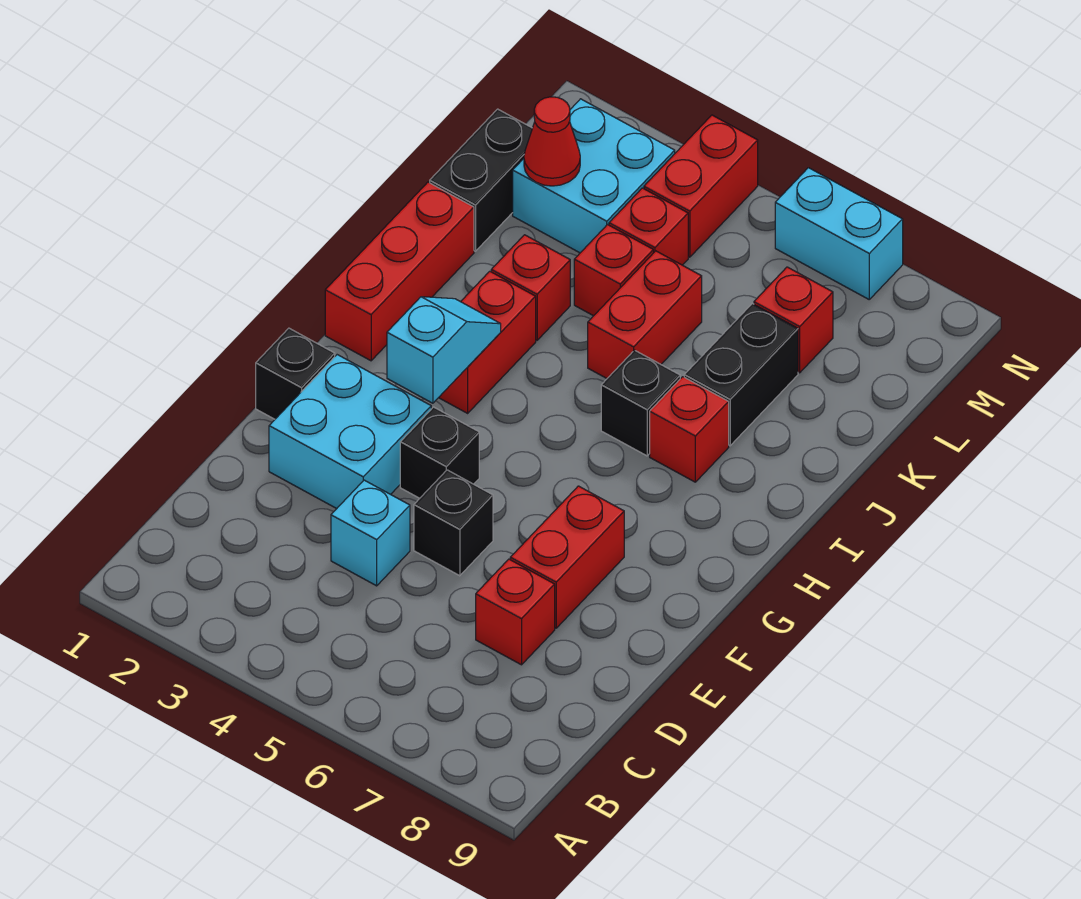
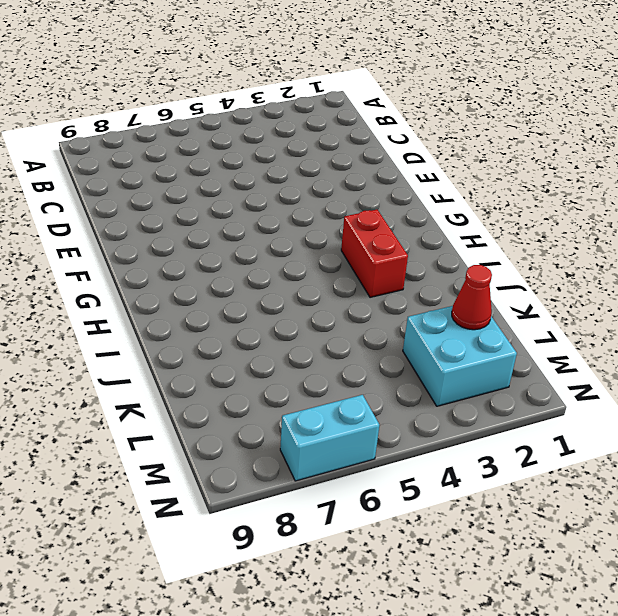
none -> cyan brick D4 level 1
none -> red brick D7 level 1
none -> cyan brick E2:F3 level 1

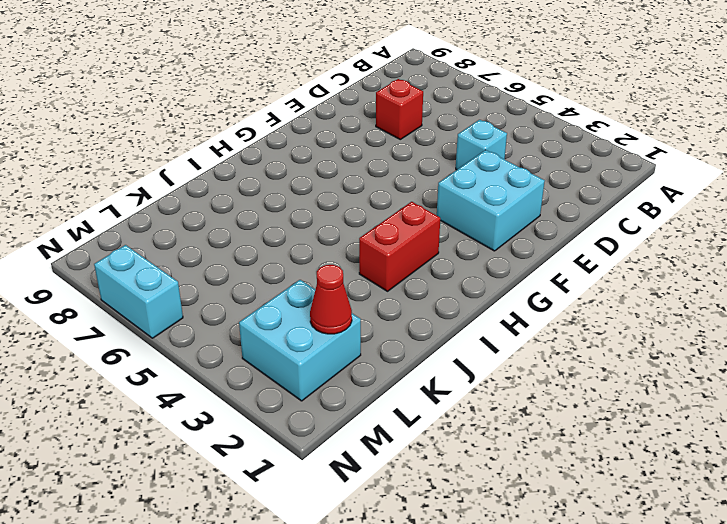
none -> black brick E5 level 1
none -> red brick E7:F7 level 1
none -> black brick F1 level 1

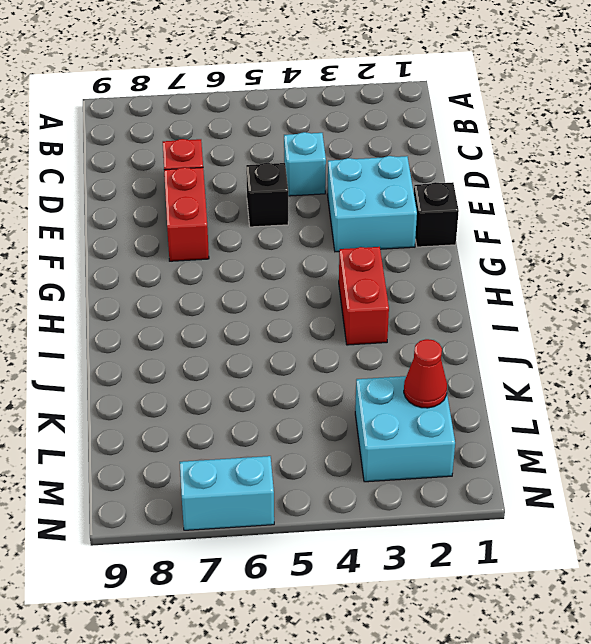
none -> black brick F4 level 1
none -> red brick H1:J1 level 1
none -> black brick I6 level 1

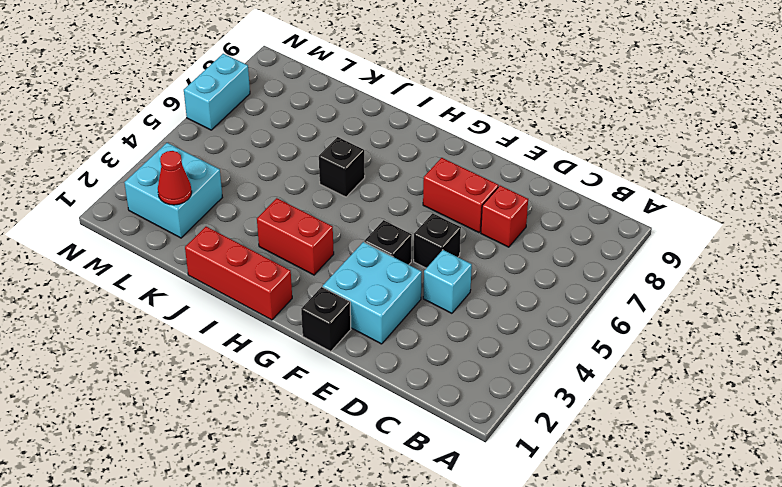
none -> red brick I7 level 1
none -> red brick J3 level 1
none -> red brick J5:K5 level 1

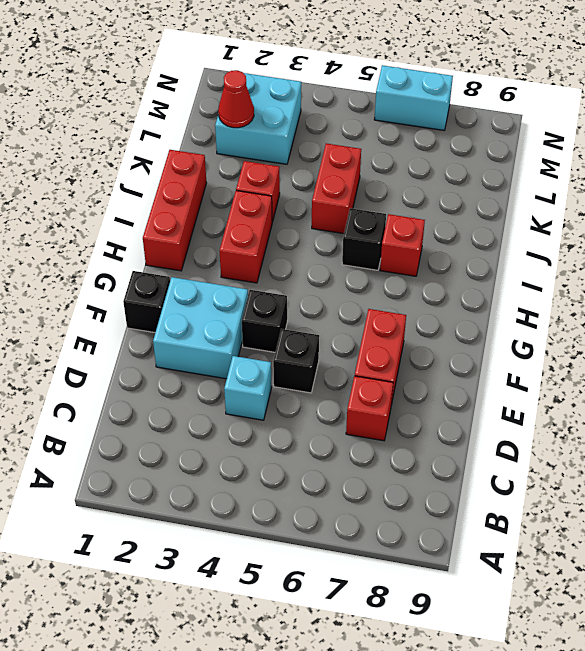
none -> black brick J7:K7 level 1
none -> black brick K1:L1 level 1
none -> red brick K4 level 1

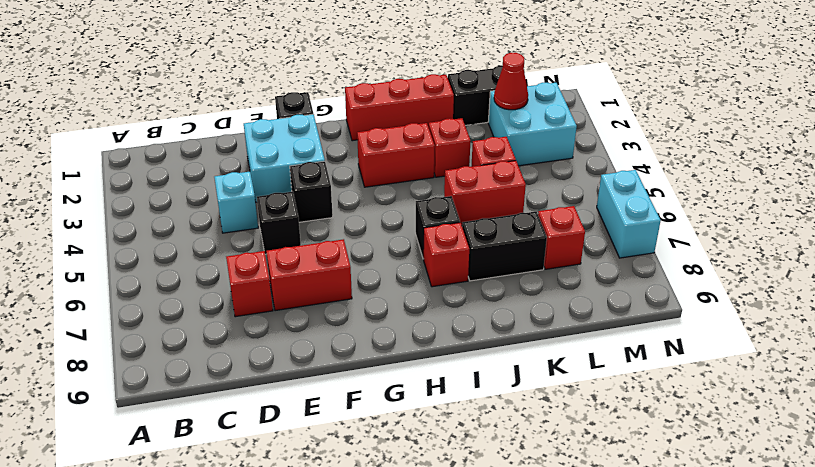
none -> red brick L4 level 1
none -> red brick M4:N4 level 1
none -> cyan slope G3:H3 level 2 top G

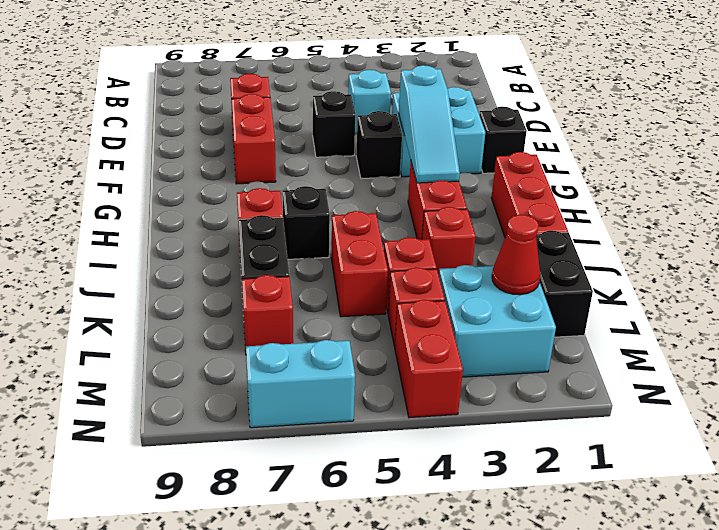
cyan slope F3:H3 level 2 top F -> cyan slope G3:H3 level 2 top G

